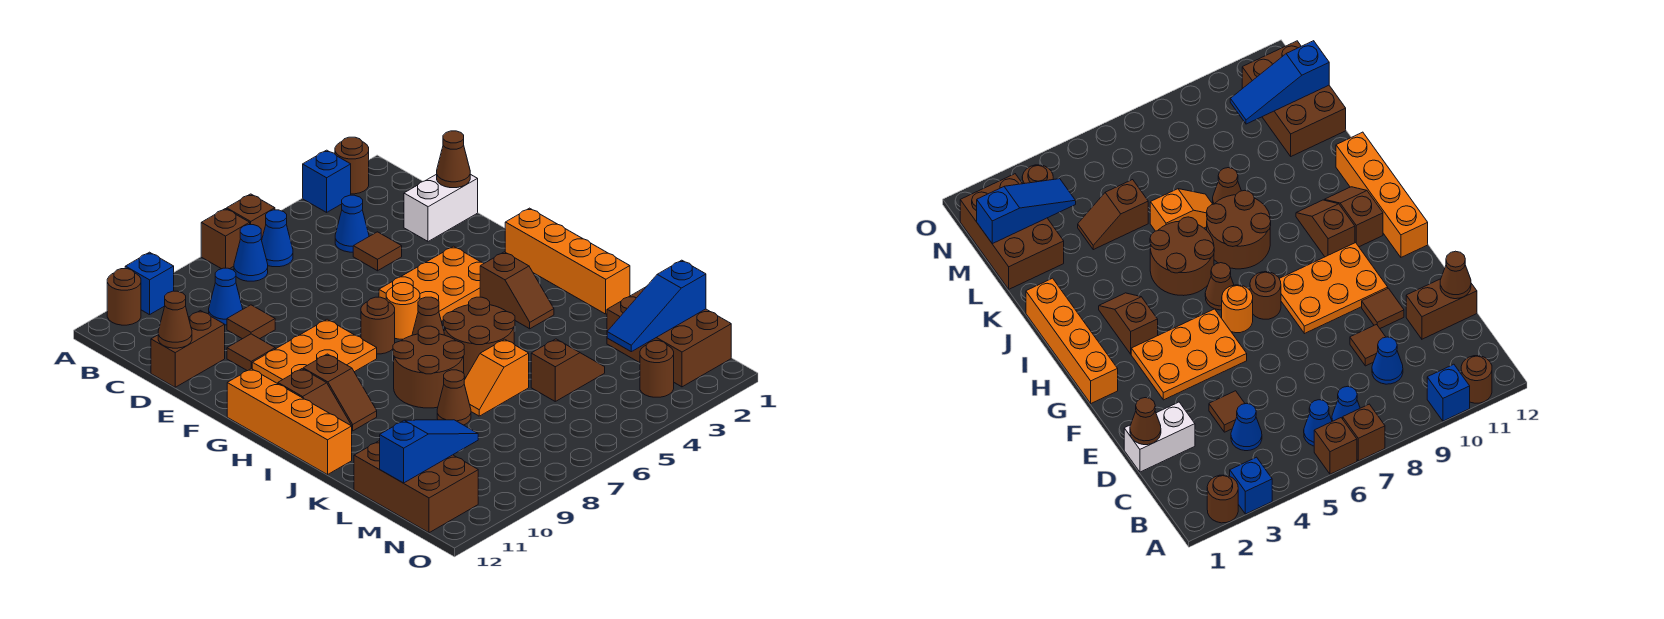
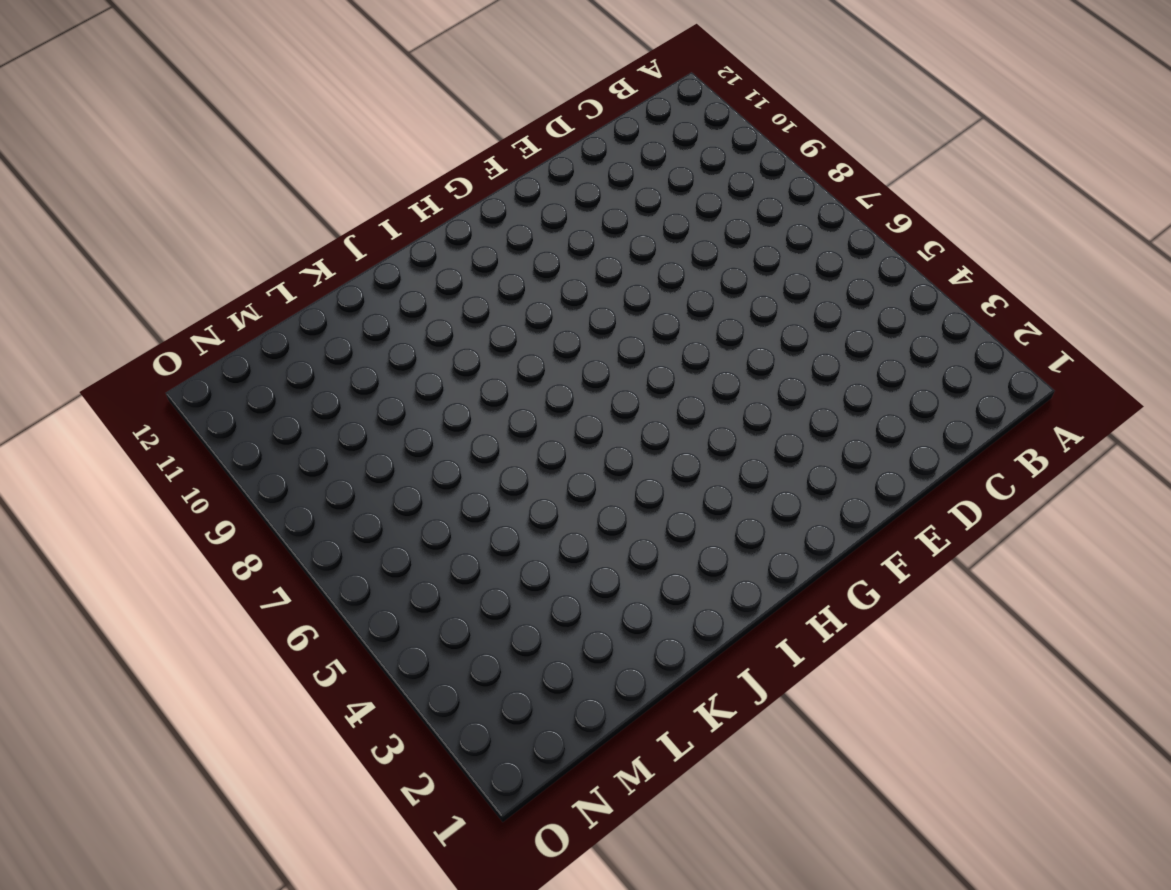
none -> brown round brick A2 level 1
none -> blue brick A3 level 1
none -> brown brick A6 level 1
none -> brown brick A7 level 1

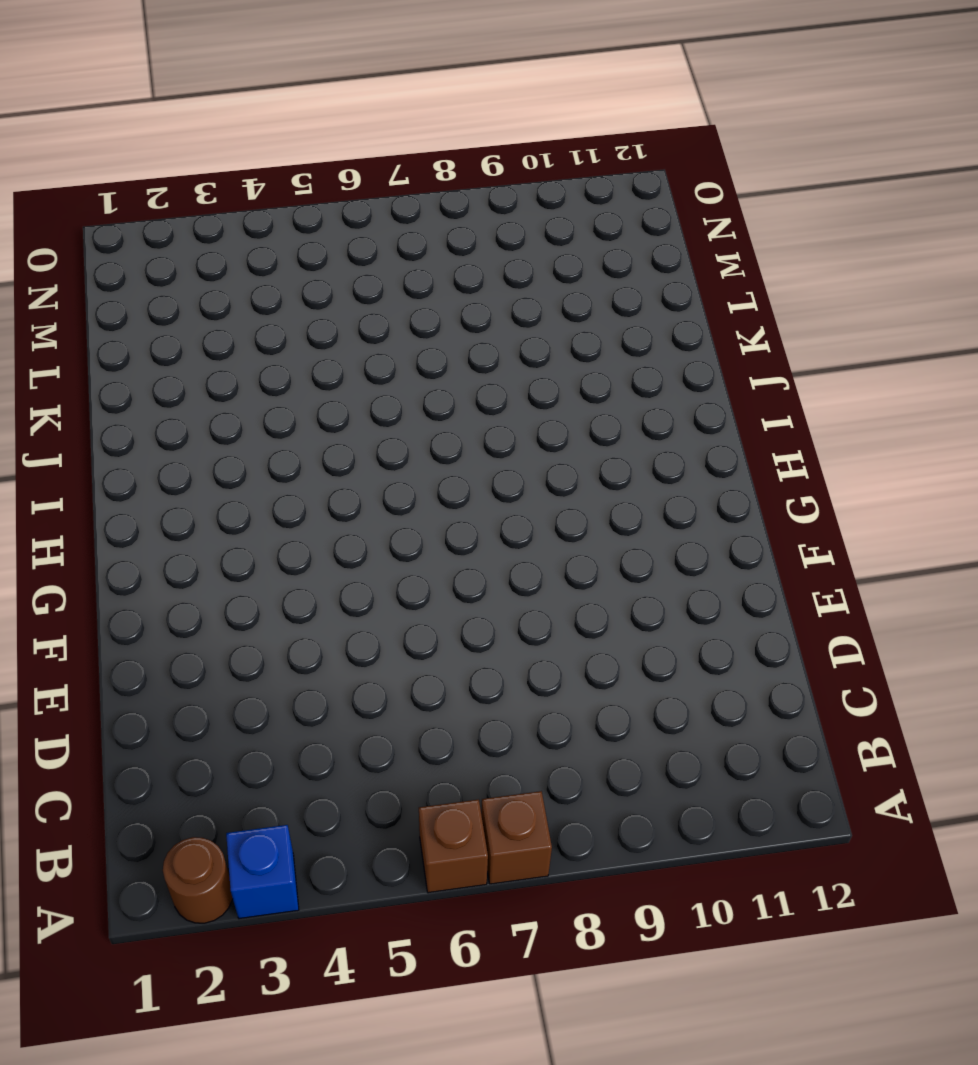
none -> blue brick A10 level 1
none -> brown round brick A11 level 1
none -> blue cone B6 level 1
none -> blue cone B7 level 1

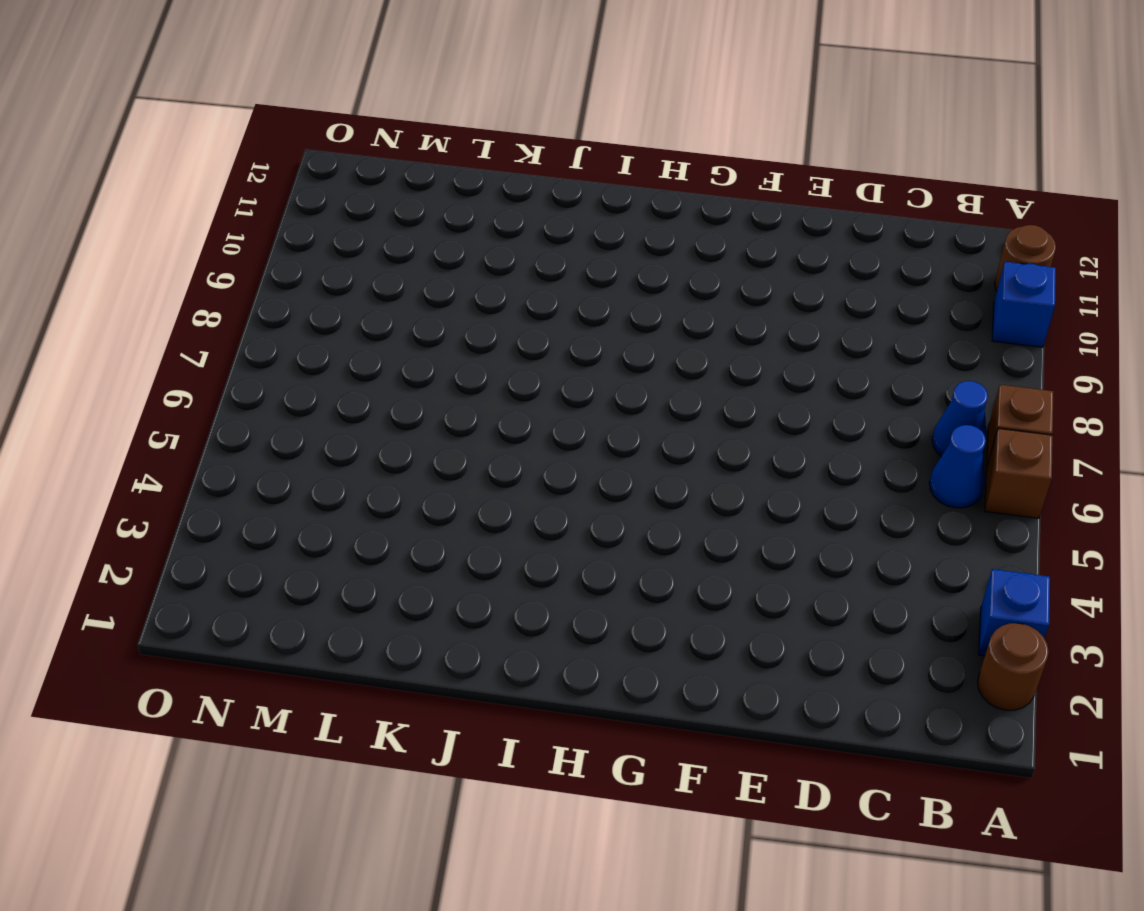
none -> blue cone C4 level 1
none -> blue cone C9 level 1
none -> white brick D1:D2 level 1
none -> brown tile D4 level 1

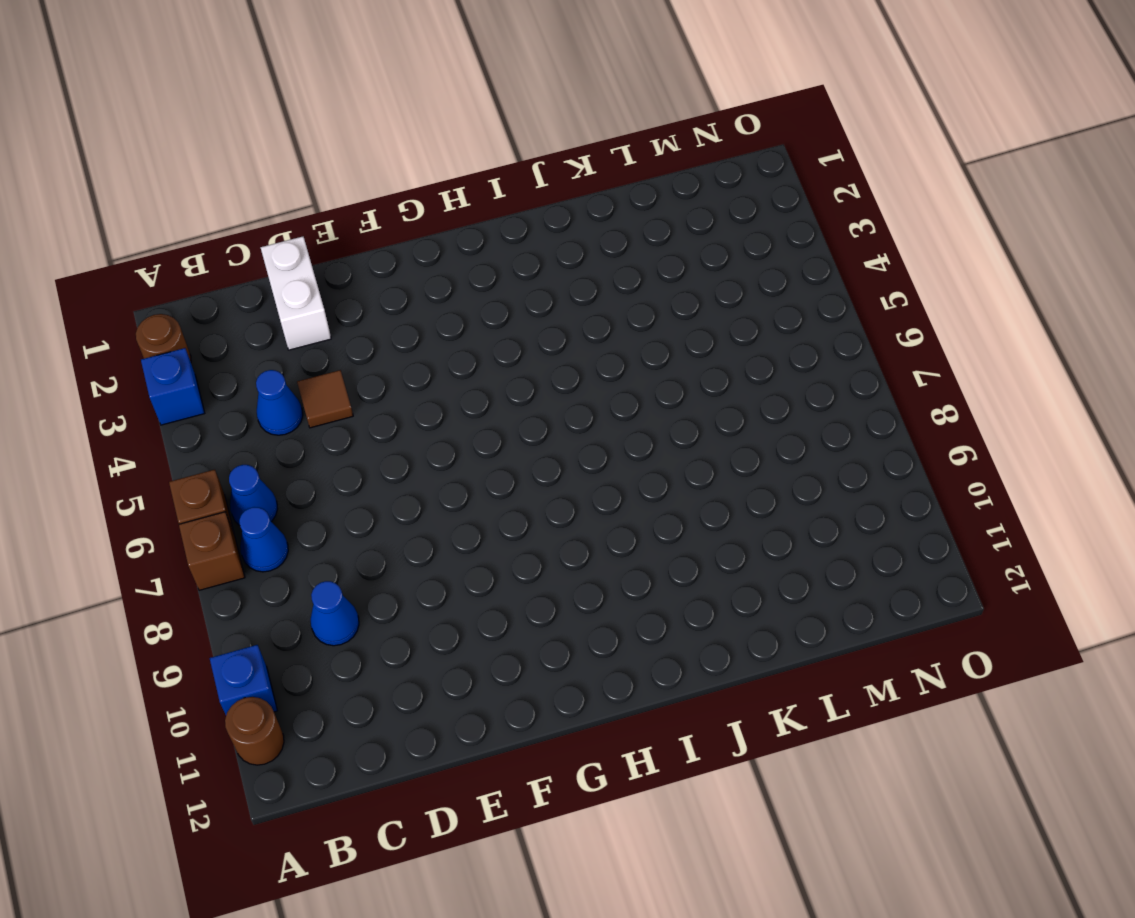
none -> brown tile D9 level 1
none -> brown brick D11:D12 level 1
none -> brown tile E10 level 1
none -> orange plate F3:G5 level 1

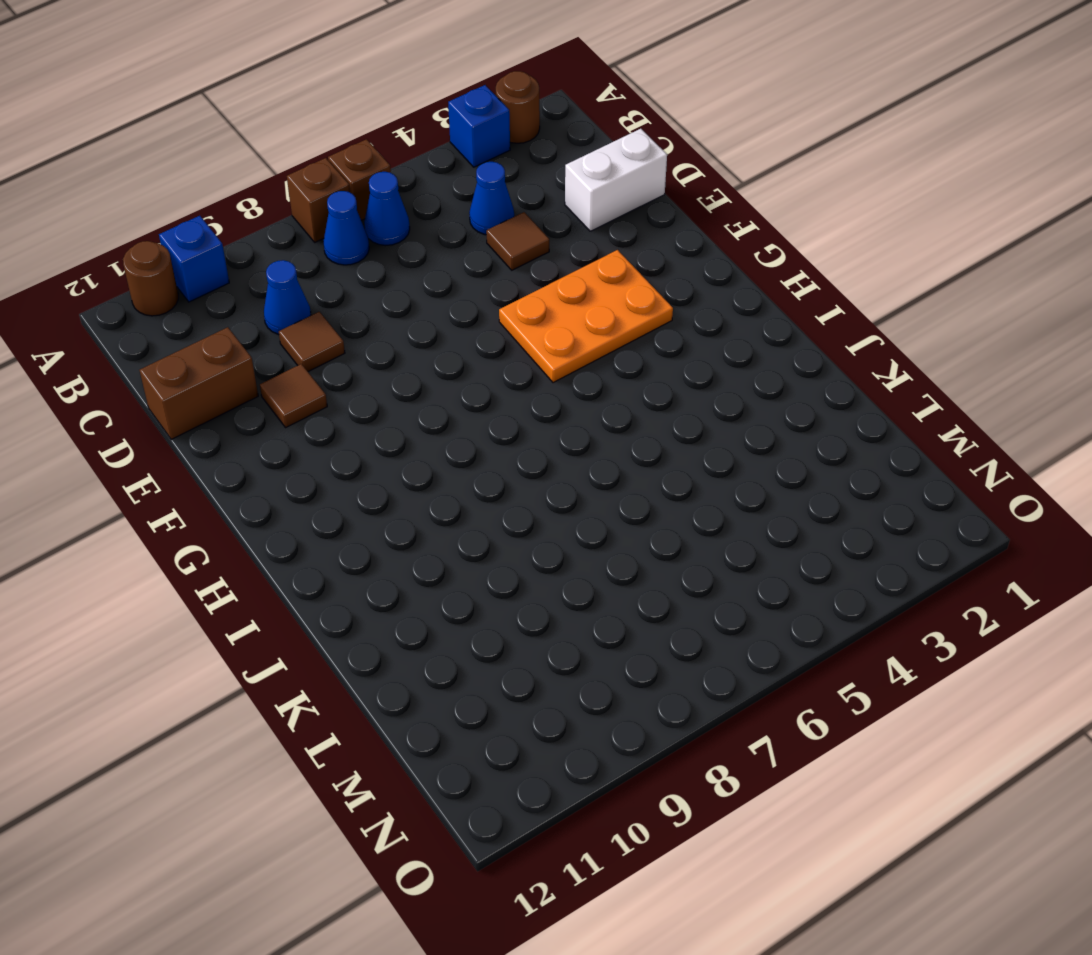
none -> orange plate F8:G10 level 1
none -> orange brick G1:J1 level 1
none -> orange round brick G6 level 1
none -> brown round brick G7 level 1

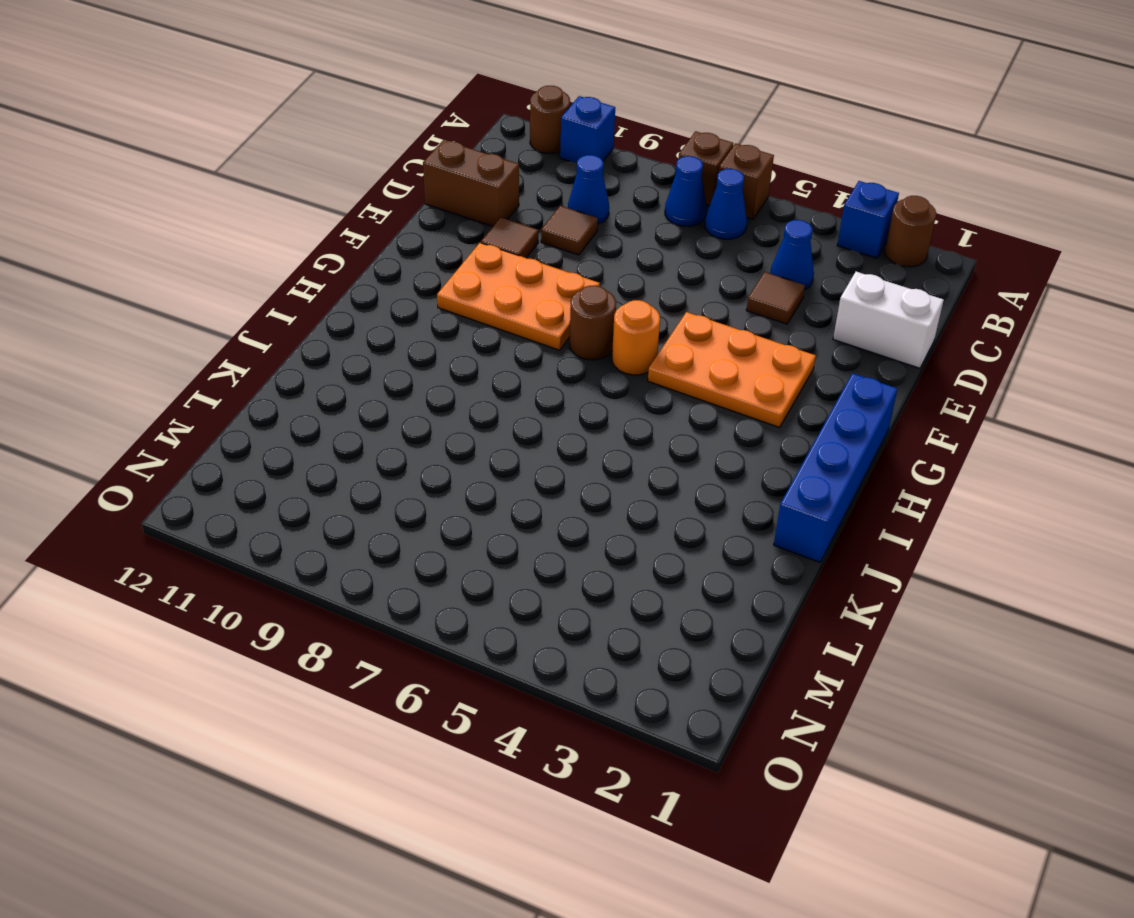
blue brick G1:J1 level 1 -> orange brick G1:J1 level 1
none -> orange brick G12:J12 level 1
none -> brown slope H3:I3 level 1 top H
none -> brown cone H6 level 1
none -> brown slope H10:I10 level 1 top H

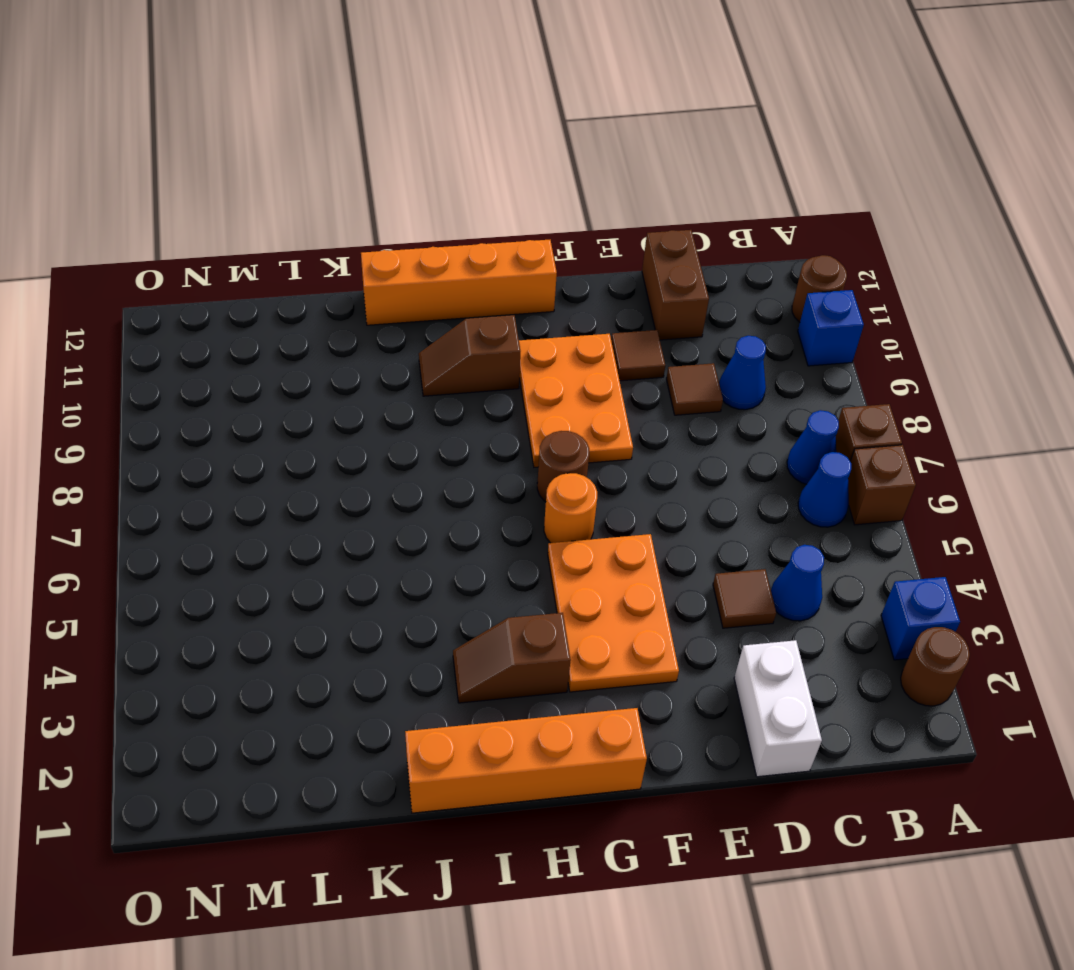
none -> brown cone H6 level 1
none -> brown slope H11:I11 level 1 top H
none -> brown round brick I5:J6 level 1
none -> brown round brick I7:J8 level 1

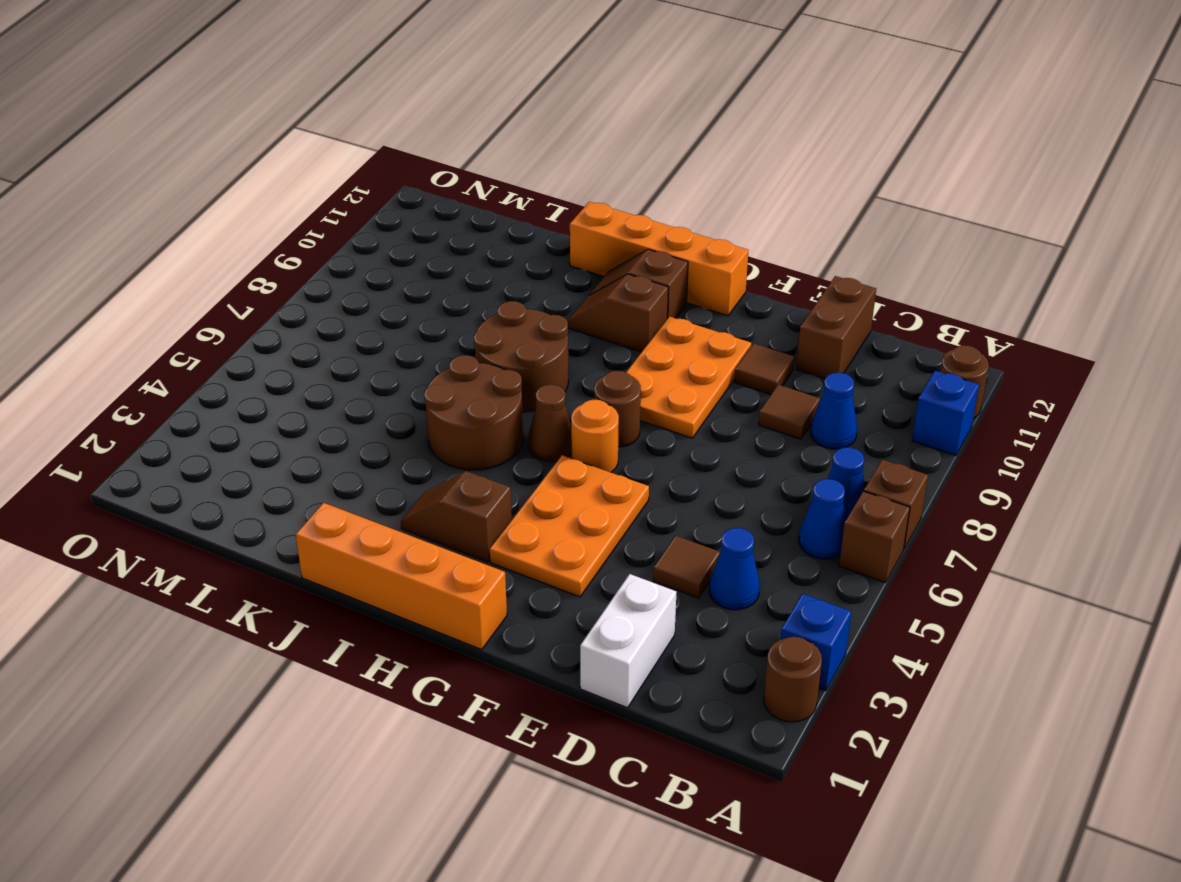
none -> orange slope K6:K7 level 1 top 6
none -> brown cone K8 level 1
none -> brown brick L1:N2 level 1
none -> brown slope L4:L5 level 1 top 5

